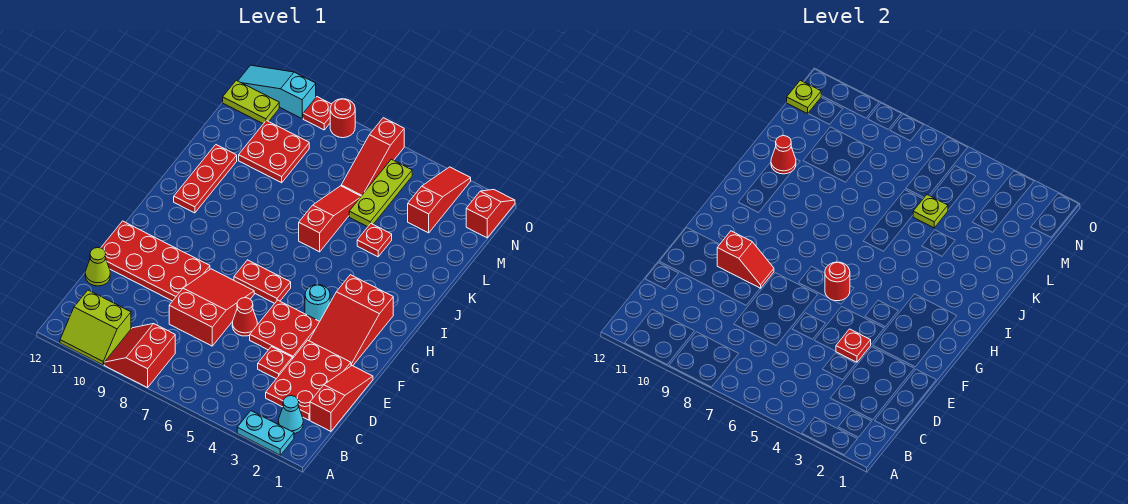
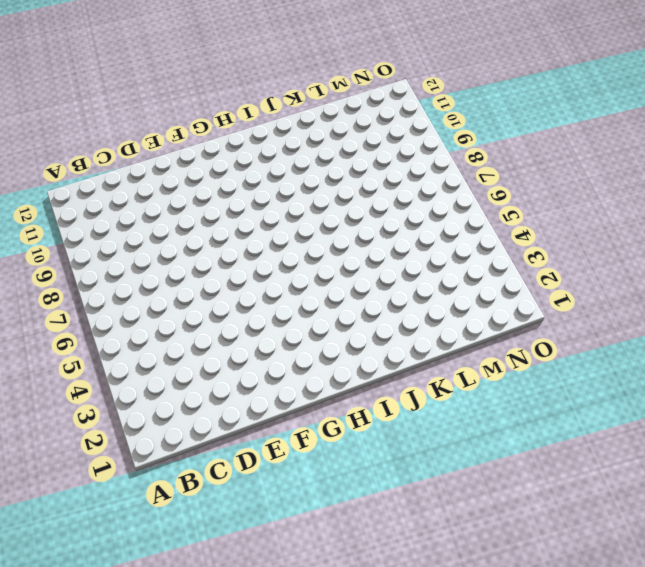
none -> cyan plate A2:A3 level 1
none -> red slope A8:B9 level 1 top 8
none -> lime slope A10:B11 level 1 top B
none -> cyan cone B2 level 1

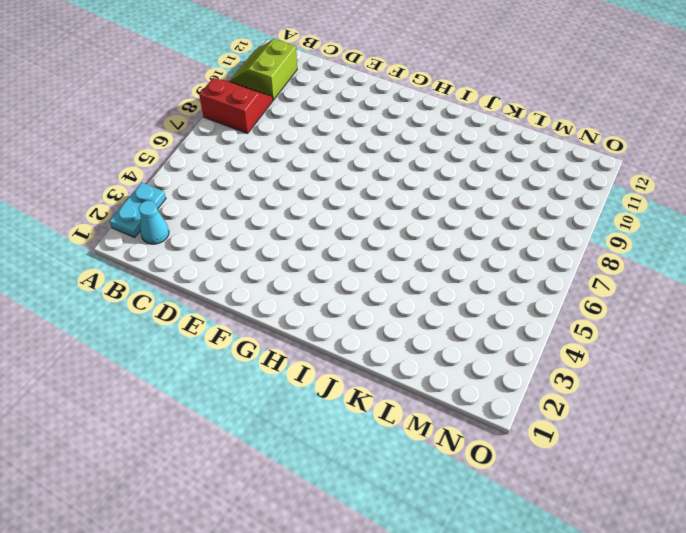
none -> red slope C1:E1 level 1 top C
none -> red plate C2:E3 level 1
none -> red plate D4 level 1
none -> red slope D7:F8 level 1 top D

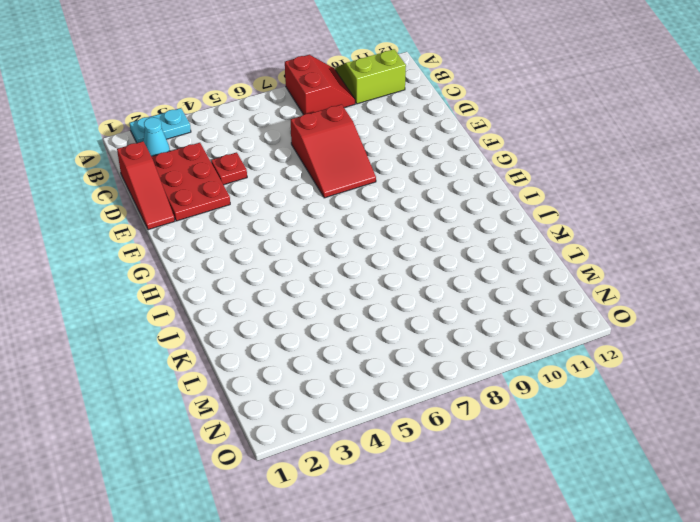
none -> lime cone D12 level 1
none -> red plate E4:F5 level 1
none -> red cone E6 level 1
none -> red plate E9:F12 level 1

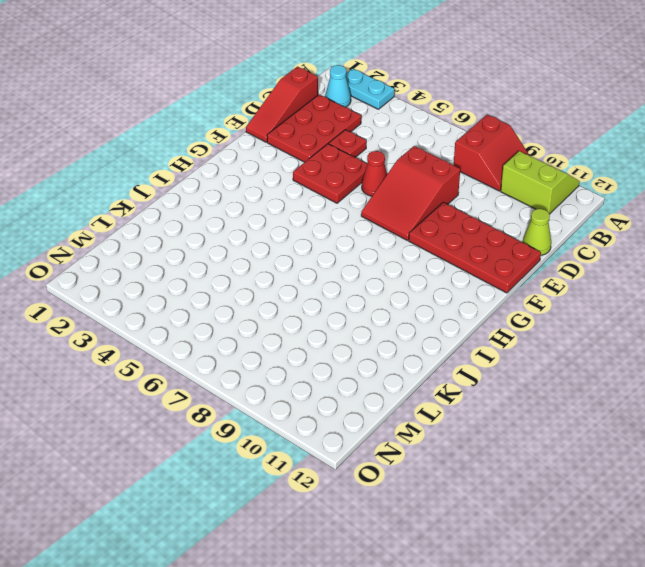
none -> red slope F2:H3 level 1 top H
none -> cyan round brick G4 level 1
none -> red plate G6:G7 level 1
none -> red plate I11:K11 level 1

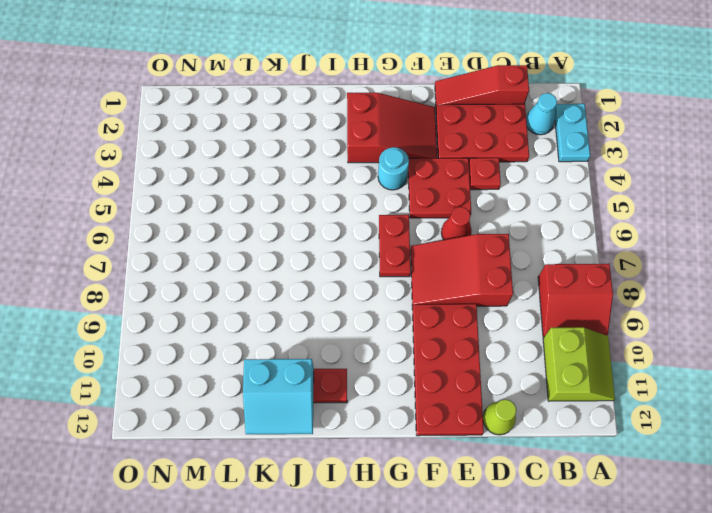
cyan slope J11:K12 level 2 top 11 -> red cone K11 level 2
none -> red slope J6:L6 level 1 top J
none -> red plate K4 level 1
none -> lime plate L5:N5 level 1
none -> red plate L9:M10 level 1

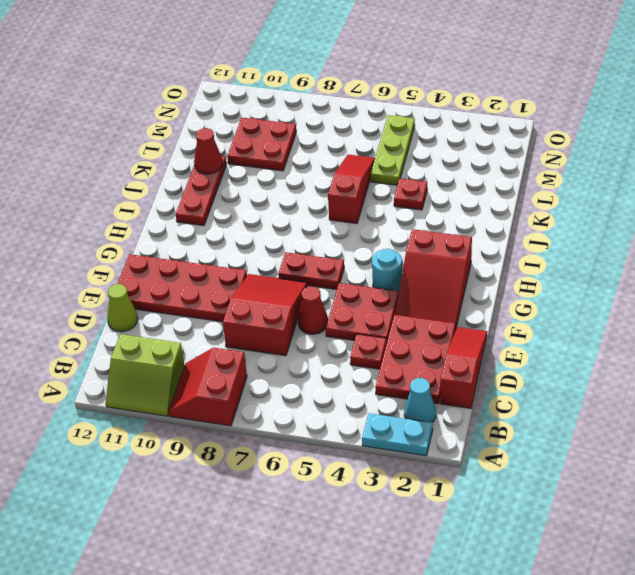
none -> red slope M3:O3 level 1 top M
none -> red slope M6:O6 level 1 top O
none -> red slope N1:O1 level 1 top N
none -> lime plate N11:N12 level 1

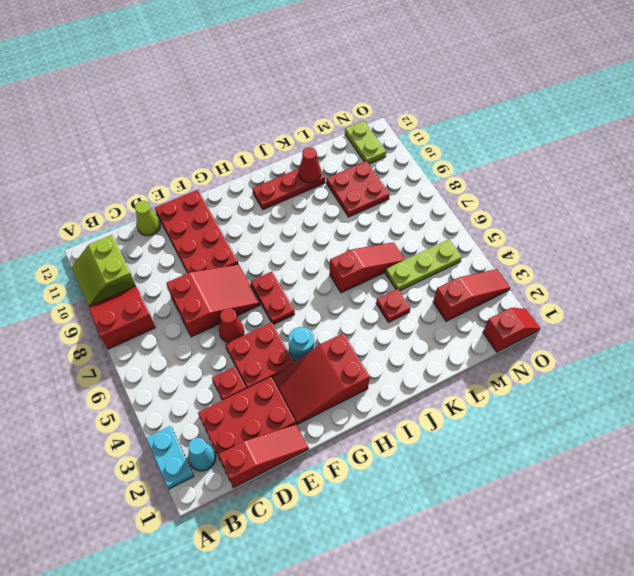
none -> red slope M6:O6 level 1 top O
none -> red round brick O8 level 1
none -> red plate O9 level 1
none -> cyan slope O10:O12 level 1 top 10

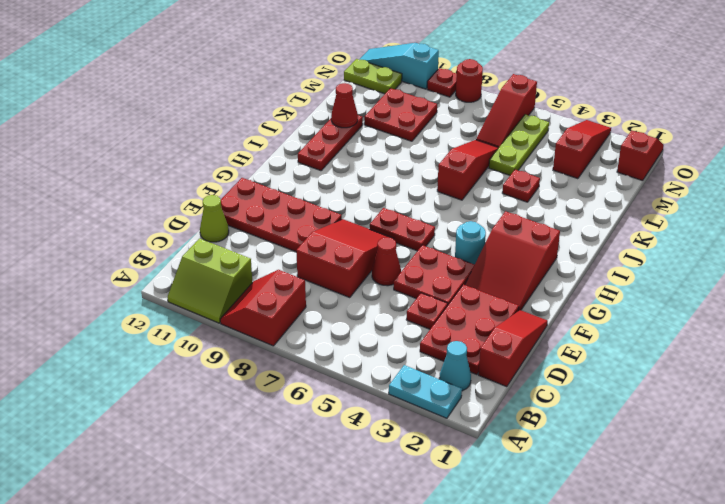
none -> red plate E4 level 2
none -> red slope F9:F10 level 2 top 10
none -> red round brick G6 level 2
none -> lime plate L5 level 2

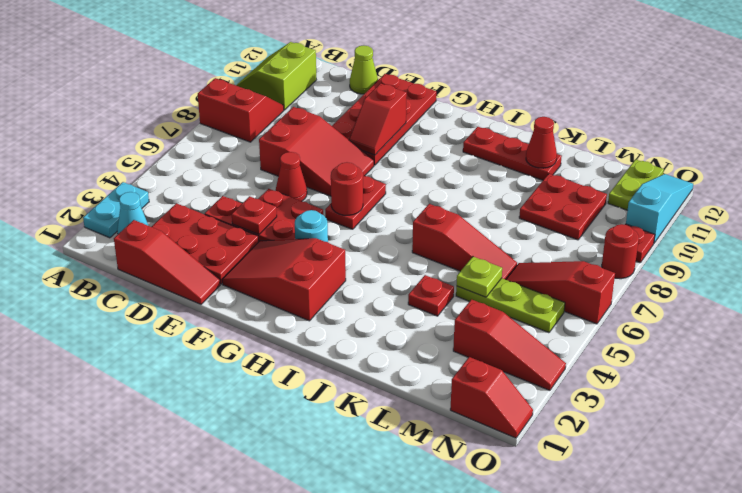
none -> lime plate N12 level 2

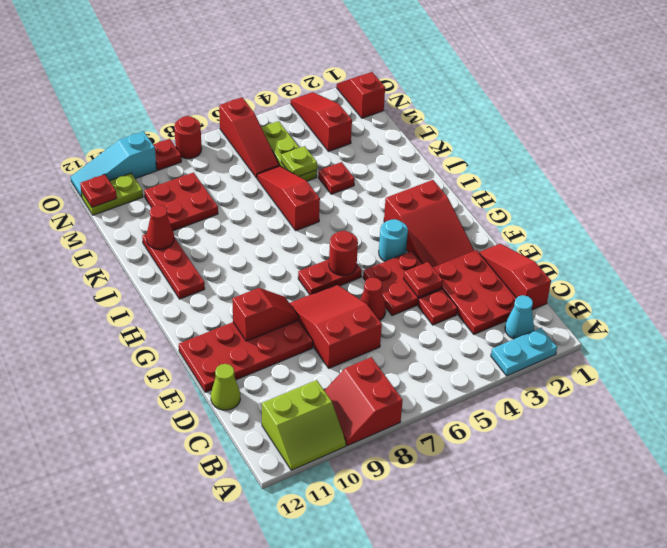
red plate N12 level 2 -> lime plate N12 level 2

